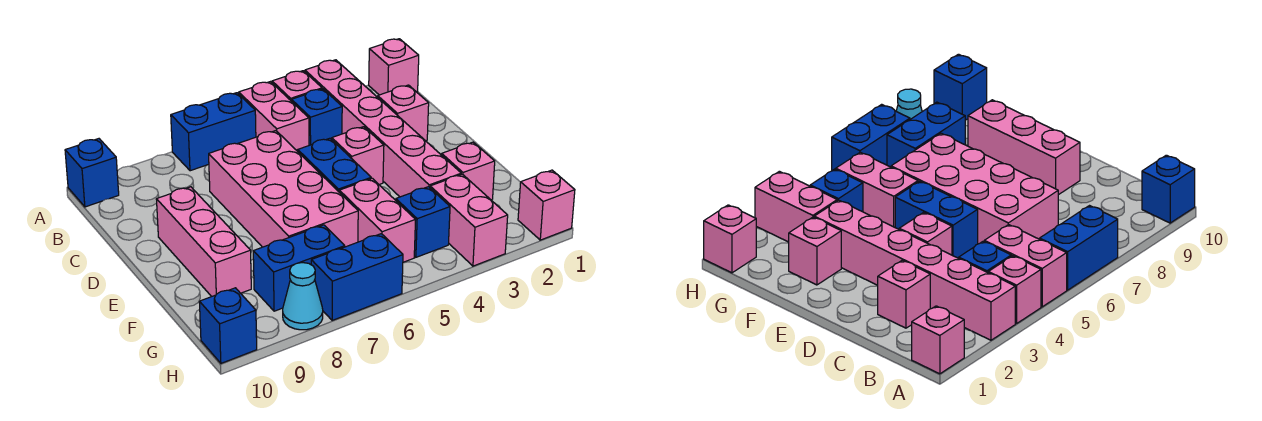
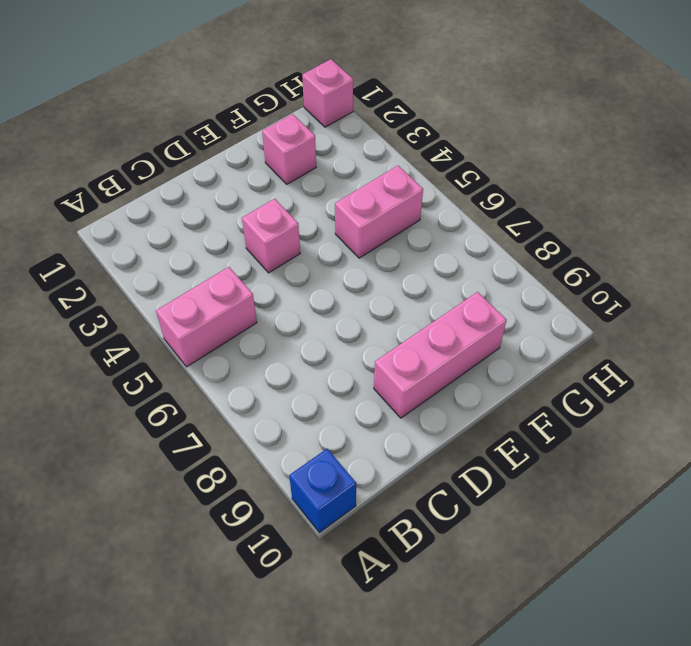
none -> pink brick A1 level 1
none -> pink brick A3:F3 level 1
none -> pink brick A4 level 1

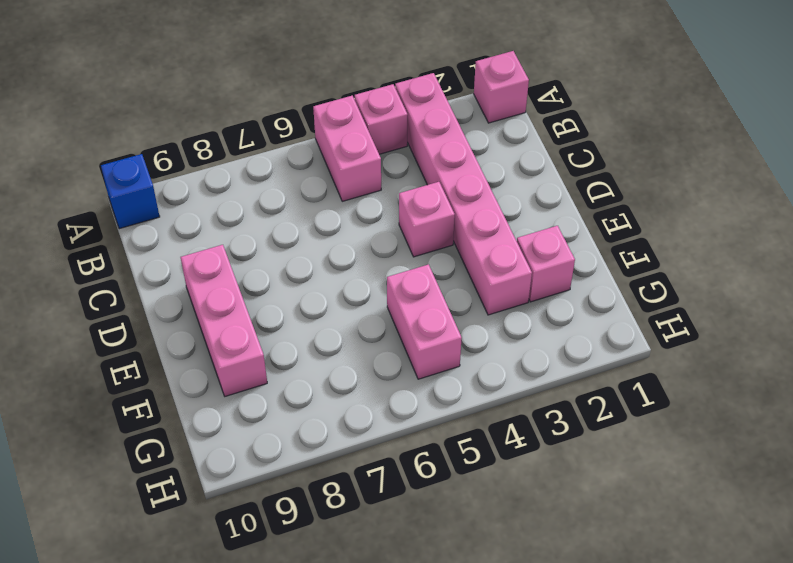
none -> blue brick A6:A7 level 1
none -> blue brick B4 level 1
none -> pink brick C2 level 1

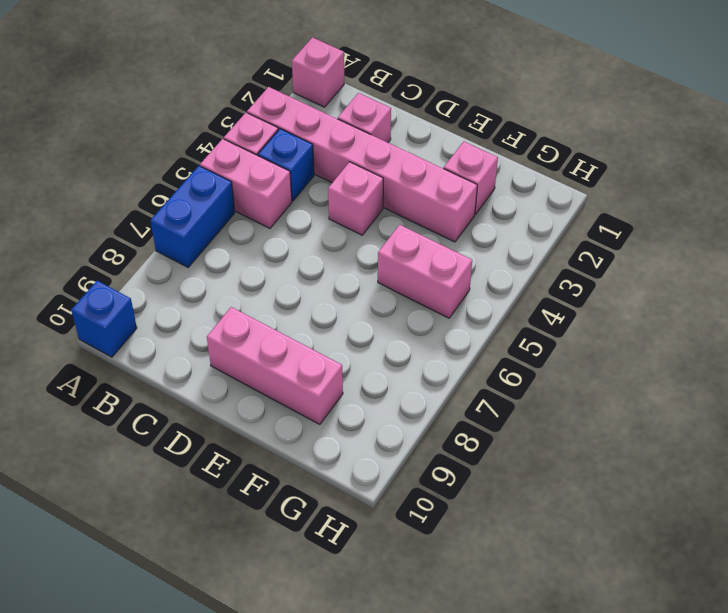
none -> pink brick C6:F7 level 1
none -> blue brick D5:E5 level 1
none -> pink brick G3:H3 level 1

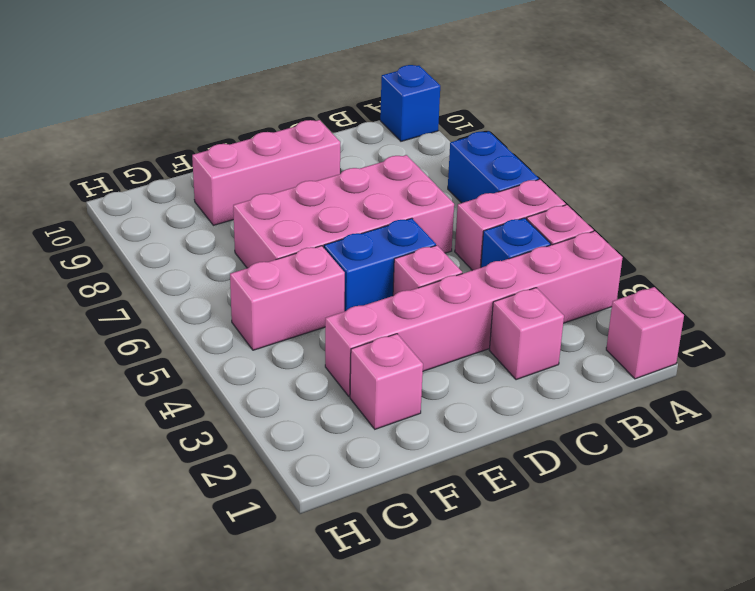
none -> pink brick G3:H3 level 1
none -> blue brick G4 level 1
none -> blue brick G7:G8 level 1

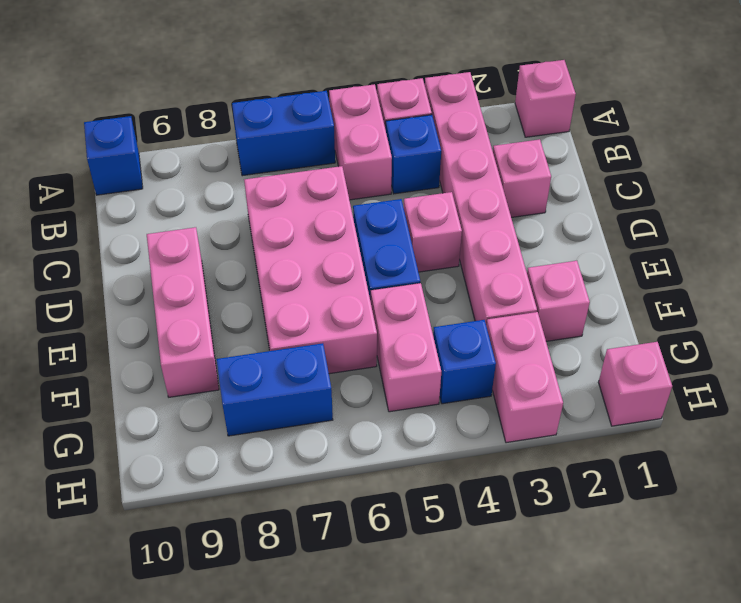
none -> blue brick H6:H7 level 1
none -> cyan cone H8 level 1
none -> blue brick H10 level 1

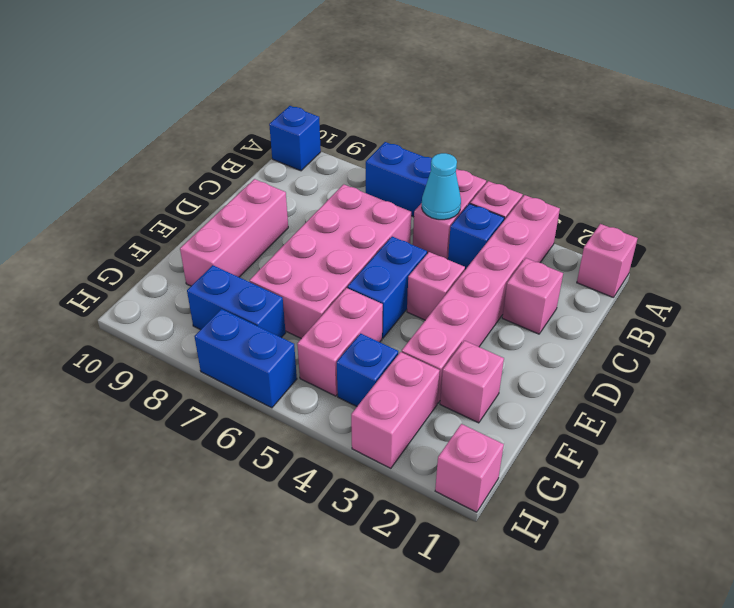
cyan cone B5 level 2 -> cyan cone H8 level 1
none -> blue brick H10 level 1

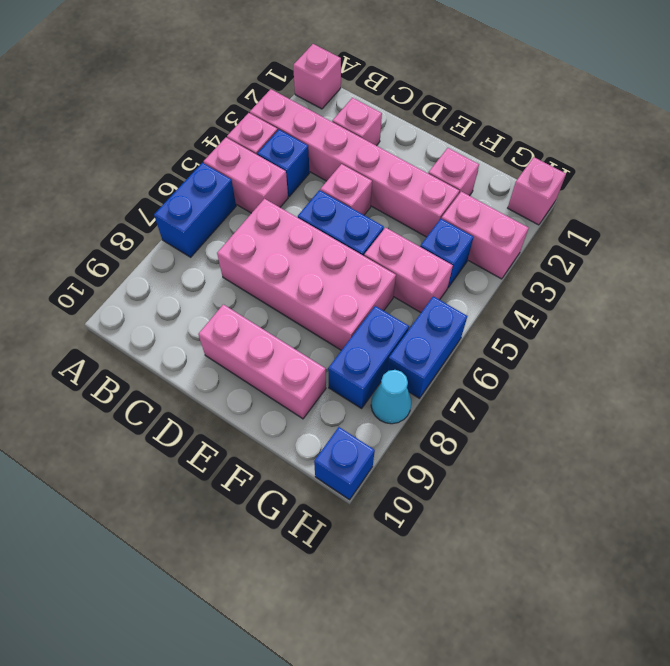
none -> blue brick A10 level 1

